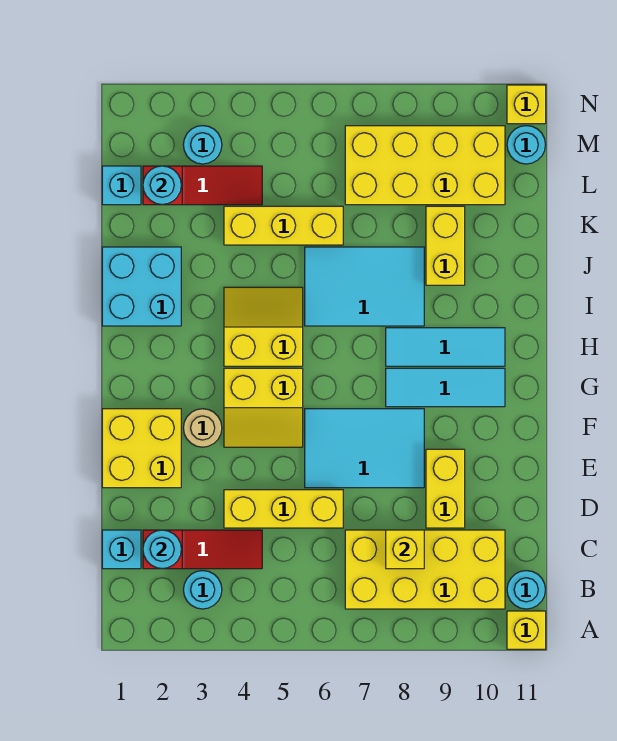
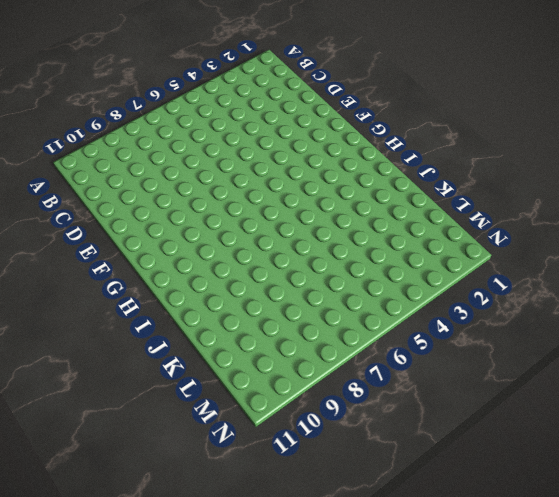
none -> yellow brick A11 level 1
none -> cyan round brick B3 level 1
none -> yellow brick B7:C10 level 1

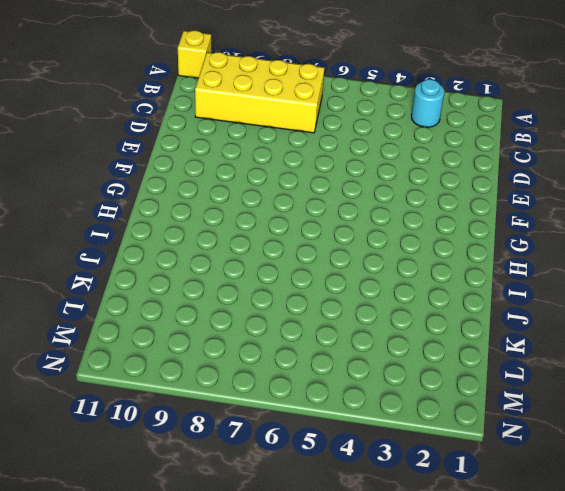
none -> cyan round brick B11 level 1
none -> cyan brick C1 level 1
none -> red slope C2:C4 level 1 top 2

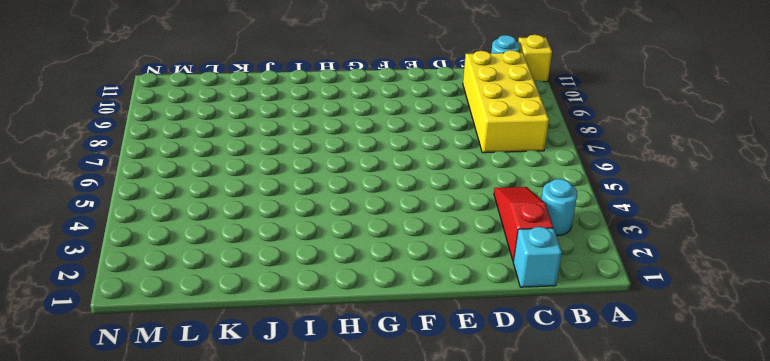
none -> yellow brick D4:D6 level 1
none -> yellow brick D9:E9 level 1
none -> yellow brick E1:F2 level 1

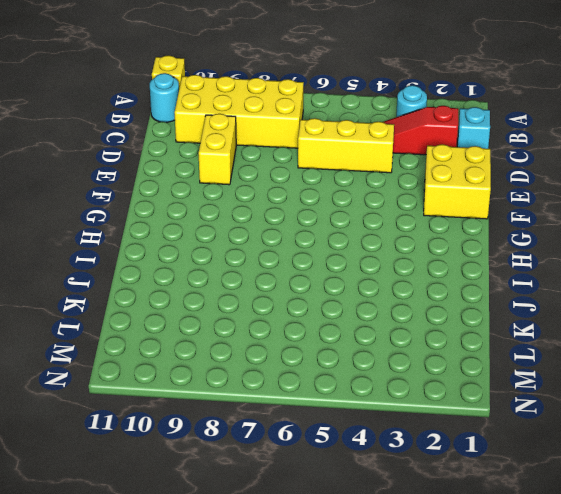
none -> cyan tile E6:F8 level 1
none -> tan round brick F3 level 1
none -> yellow slope F4:G5 level 1 top G

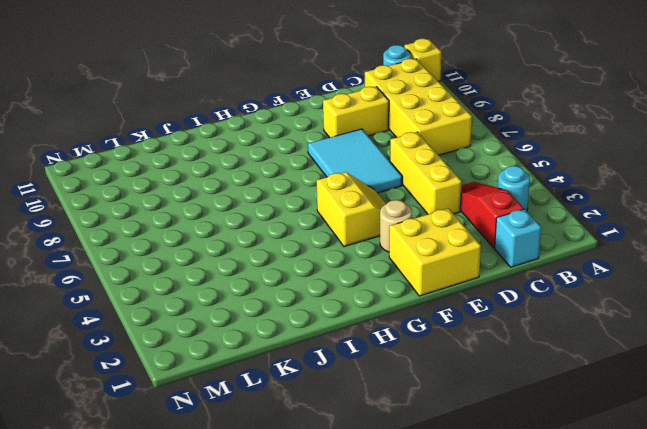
none -> cyan tile G8:G10 level 1
none -> yellow slope H4:I5 level 1 top H
none -> cyan tile H8:H10 level 1

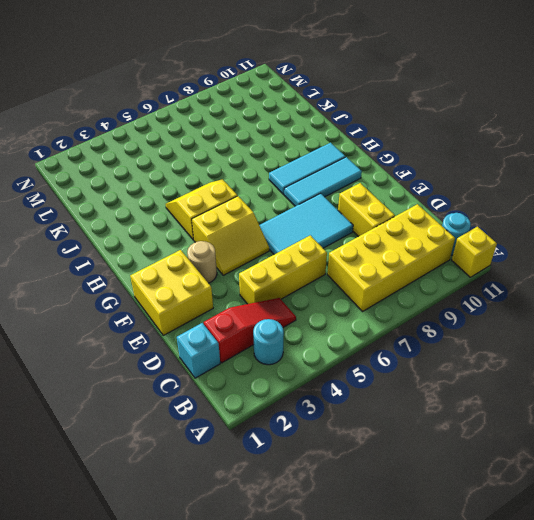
none -> cyan brick I1:J2 level 1
none -> cyan tile I6:J8 level 1
none -> yellow brick J9:K9 level 1

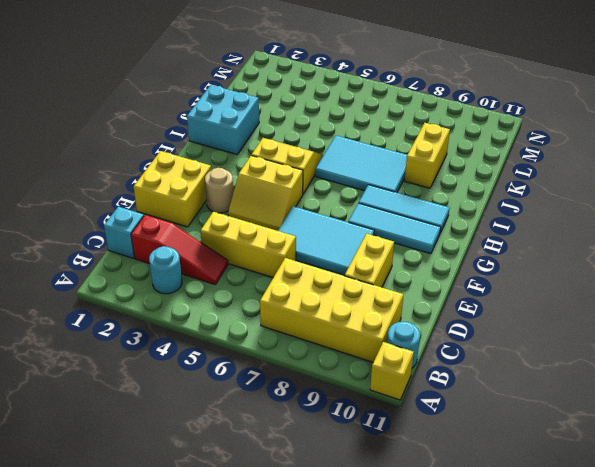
none -> yellow brick K4:K6 level 1
none -> cyan brick L1 level 1
none -> red slope L2:L4 level 1 top 2

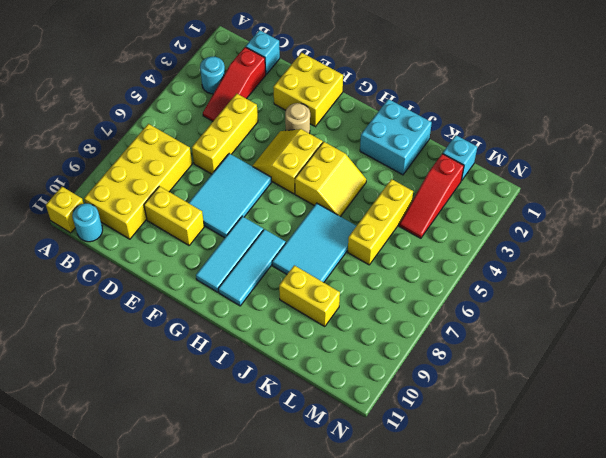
none -> yellow brick L7:M10 level 1
none -> cyan round brick M3 level 1
none -> cyan round brick M11 level 1

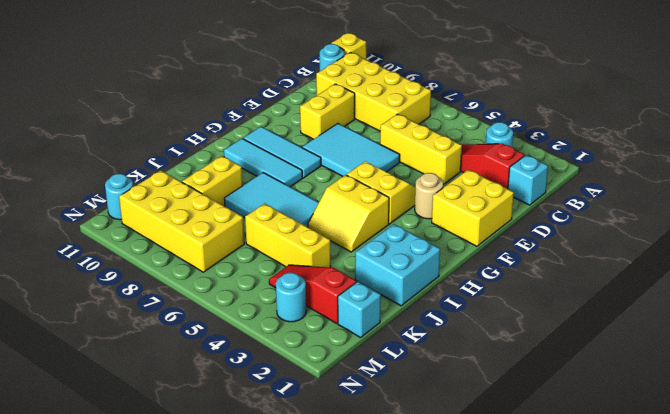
none -> yellow brick N11 level 1
none -> cyan round brick C2 level 2
none -> yellow brick C8 level 2

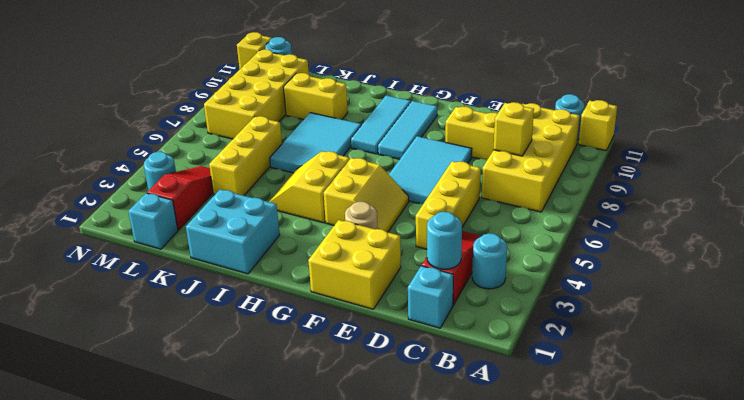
none -> cyan round brick L2 level 2

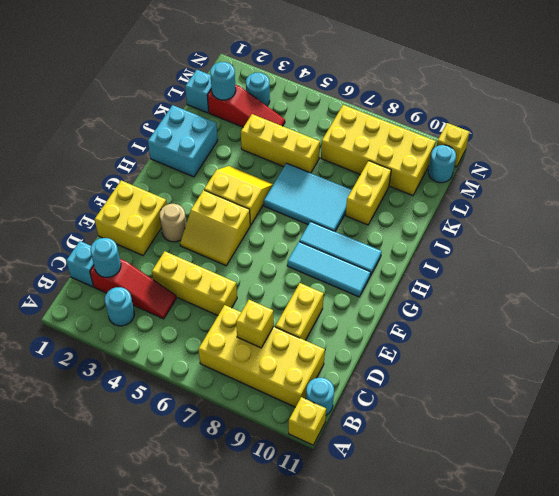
none -> cyan tile E6:F8 level 1

